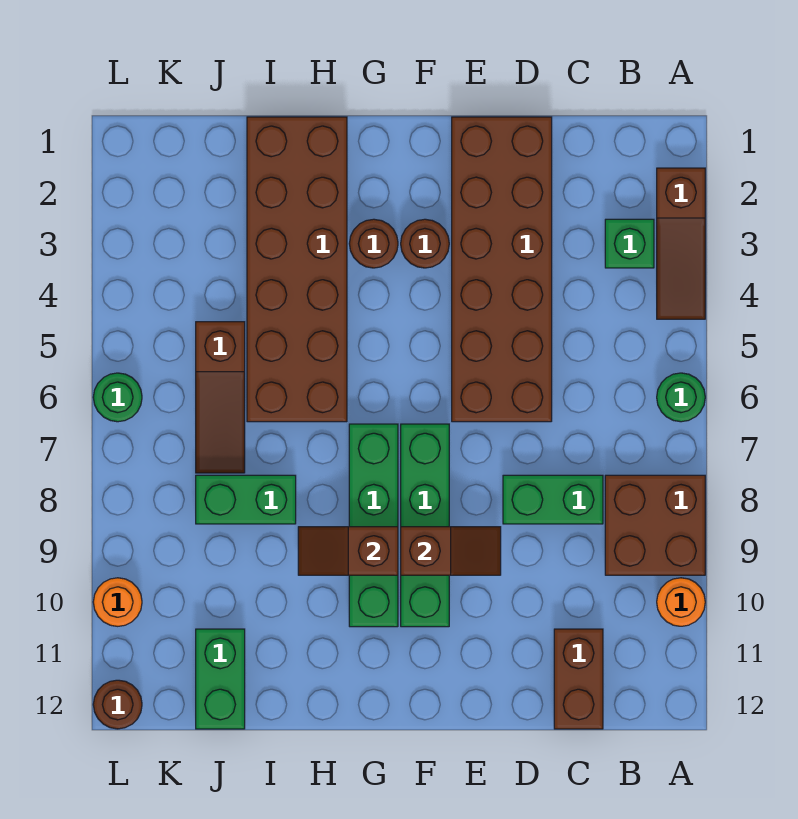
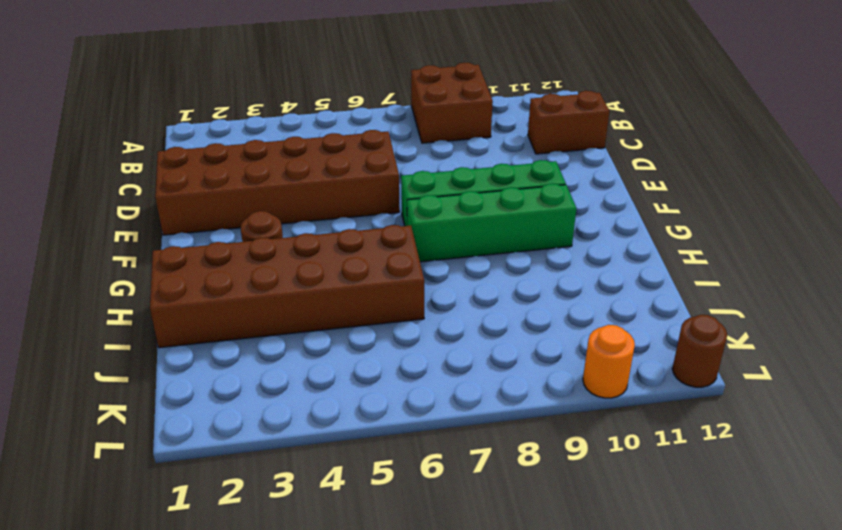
none -> brown slope A2:A4 level 1 top 2
none -> green round brick A6 level 1
none -> orange round brick A10 level 1

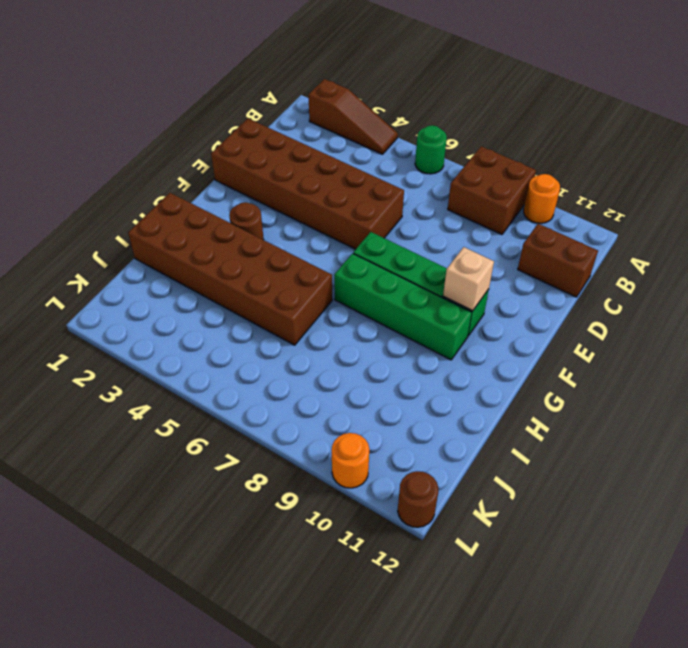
tan brick F10 level 2 -> none
none -> green brick B3 level 1
none -> green brick C8:D8 level 1
none -> brown round brick F3 level 1

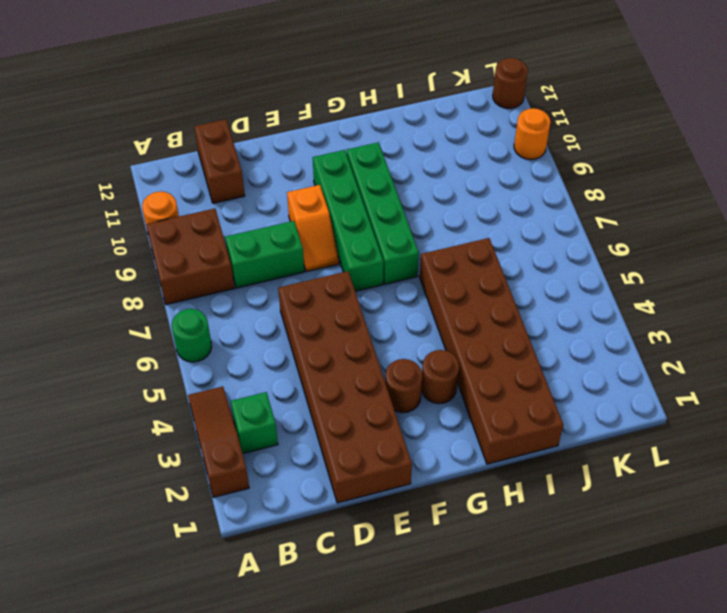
orange slope E8:E9 level 1 top 9 -> none
none -> green brick I8:J8 level 1
none -> brown slope J5:J7 level 1 top 5
none -> green brick J11:J12 level 1

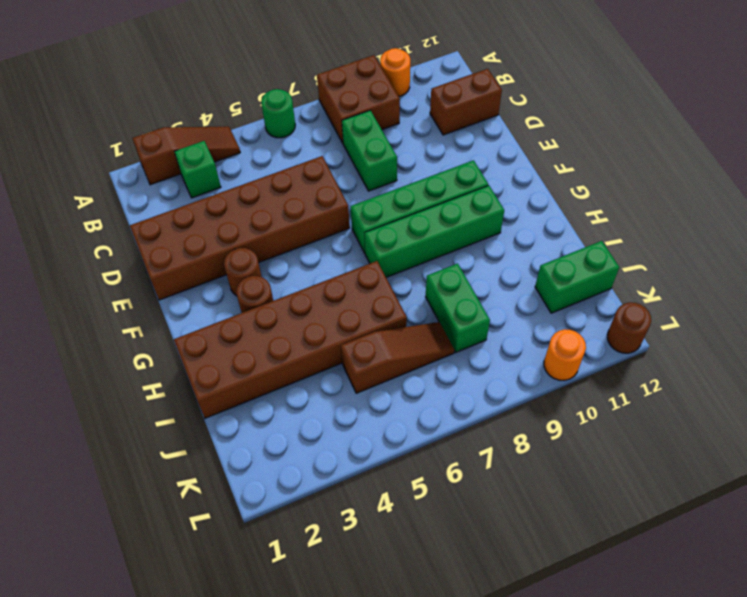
none -> green round brick L6 level 1
none -> brown slope E9:F9 level 2 top F
none -> brown slope G9:H9 level 2 top G

